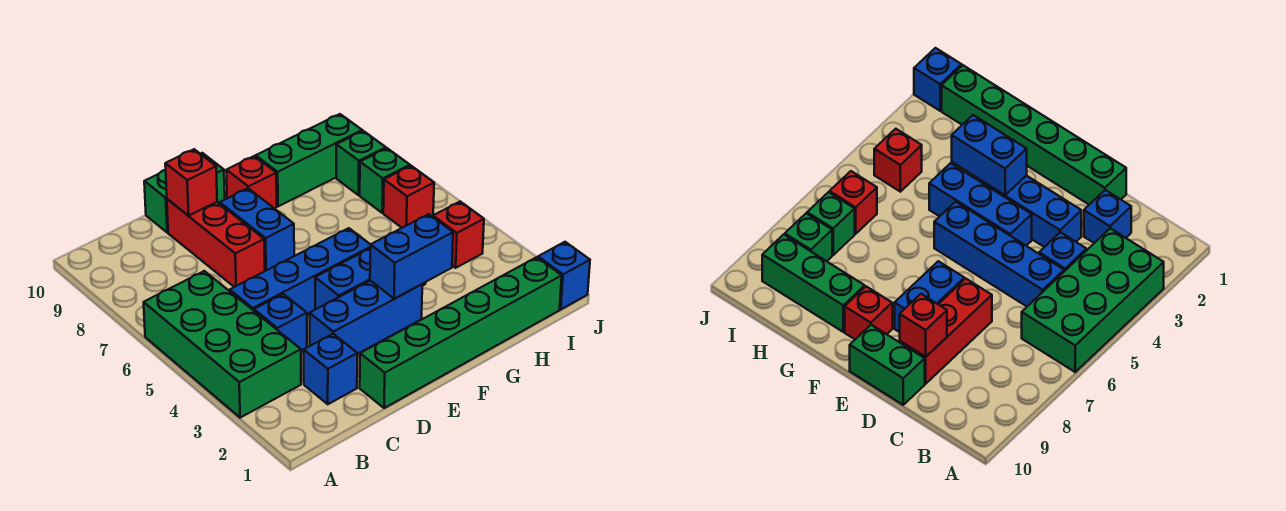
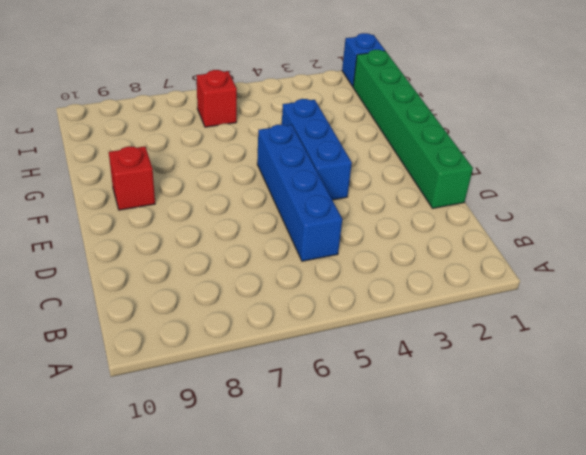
none -> green brick A3:B6 level 1
none -> blue brick C2 level 1
none -> blue brick C4 level 1

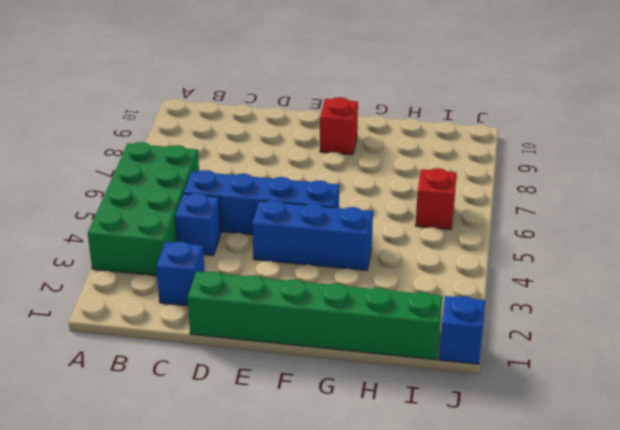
none -> blue brick D3:F3 level 1
none -> red brick D7:D9 level 1
none -> green brick D10:E10 level 1

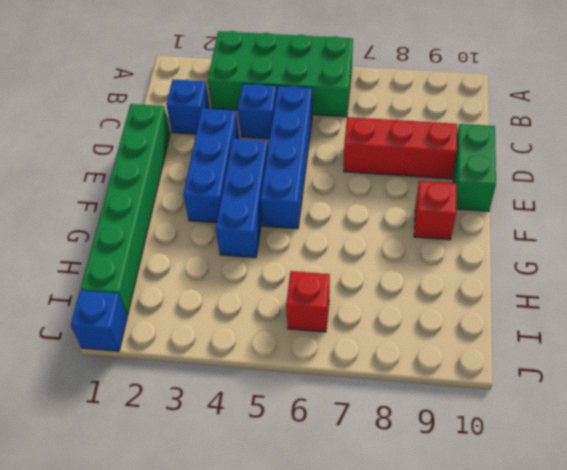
none -> blue brick E7:E8 level 1
none -> green brick G9:I9 level 1
none -> red brick I4 level 1

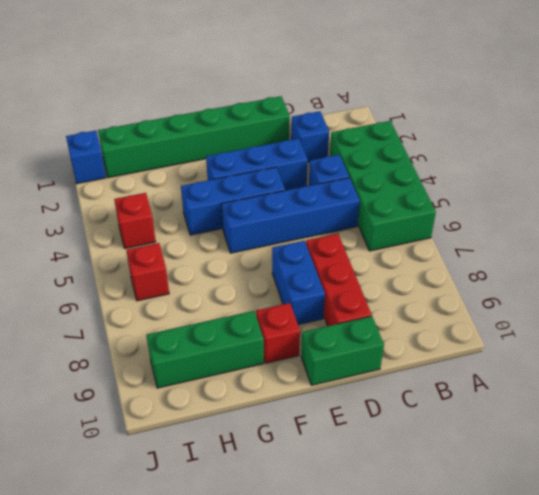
none -> green brick I7 level 1
none -> green brick I8 level 1
none -> red brick D9 level 2

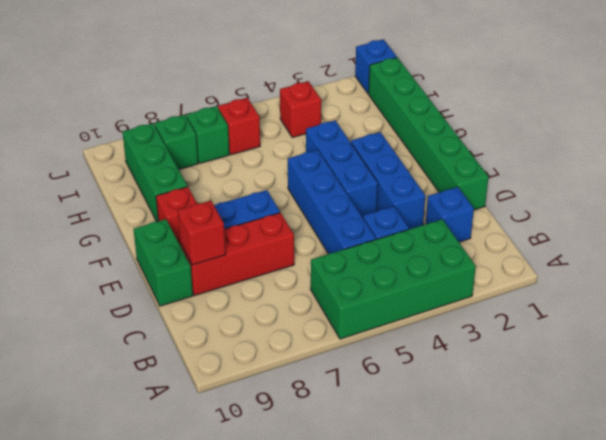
none -> blue brick F3:G3 level 2

